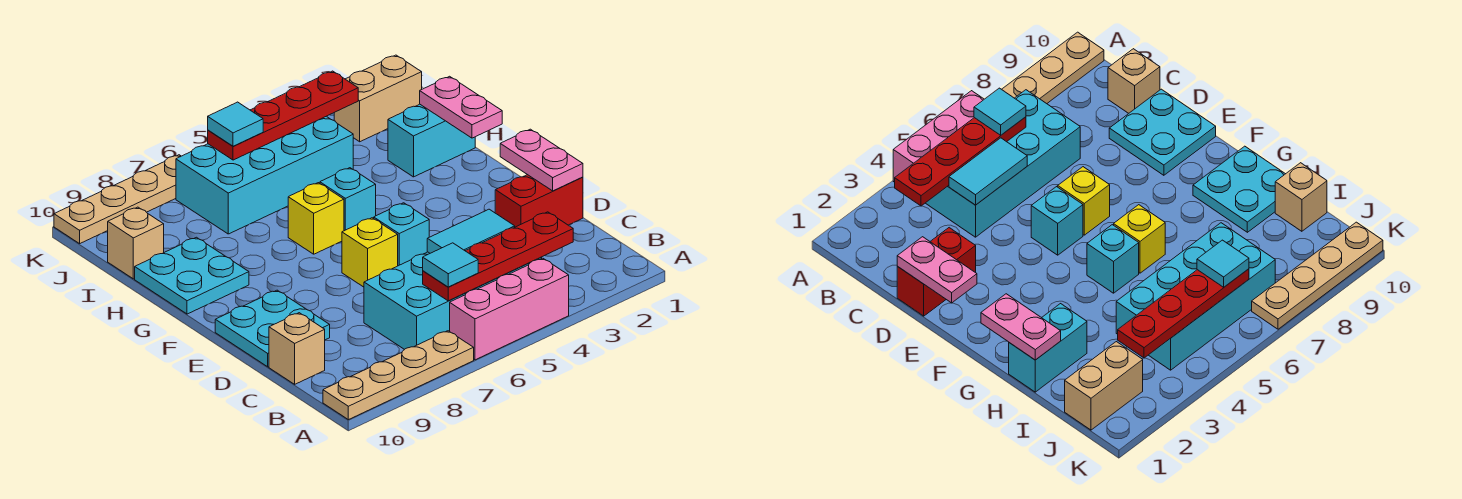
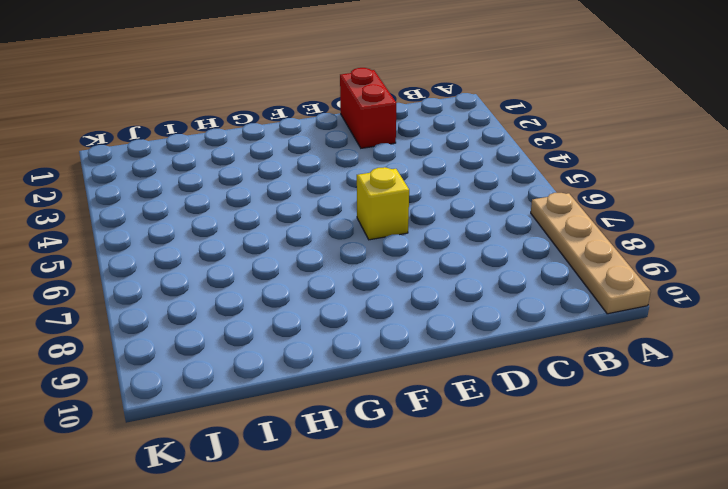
none -> pink brick A4:A6 level 1
none -> cyan brick B4:C7 level 1
none -> tan brick C10 level 1

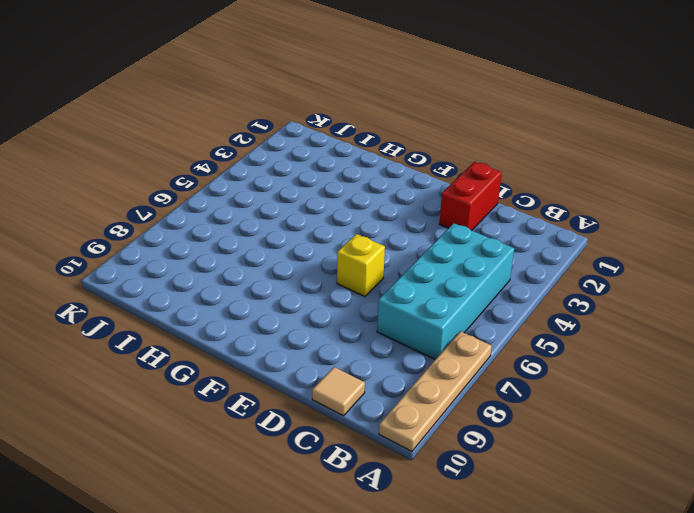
tan tile C10 level 1 -> tan brick C10 level 1
none -> pink brick A4:A6 level 1
none -> cyan plate D9:E10 level 1
none -> cyan brick E5 level 1

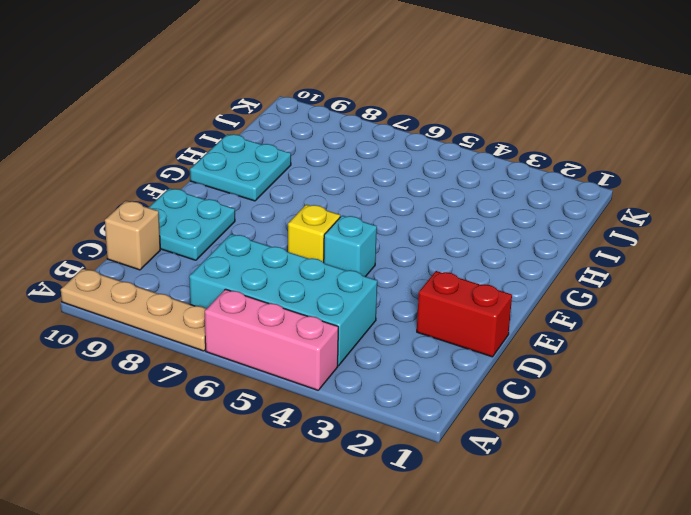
none -> cyan brick G5 level 1
none -> yellow brick G6 level 1
none -> cyan brick H1:H2 level 1

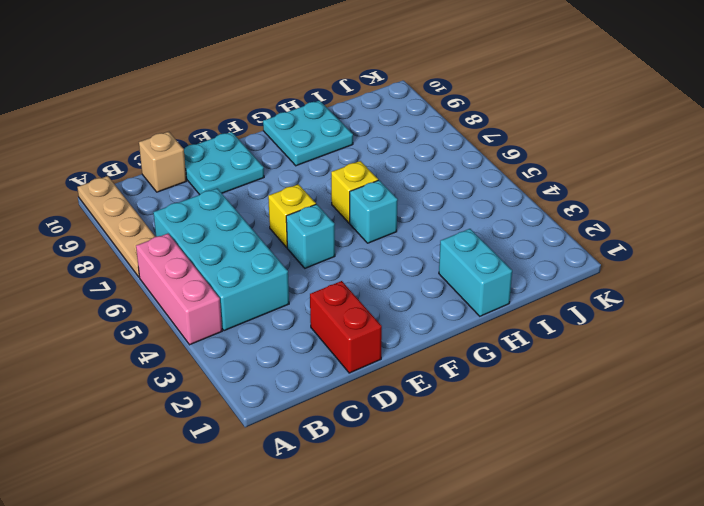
none -> cyan brick I4:J7 level 1
none -> tan brick I10 level 1
none -> tan brick J1:J2 level 1

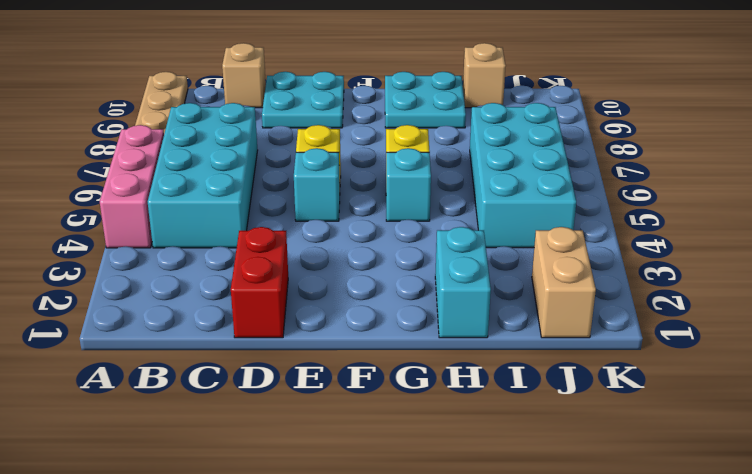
none -> tan plate K7:K10 level 1
none -> red plate B3:B6 level 2
none -> cyan tile C4:C5 level 2

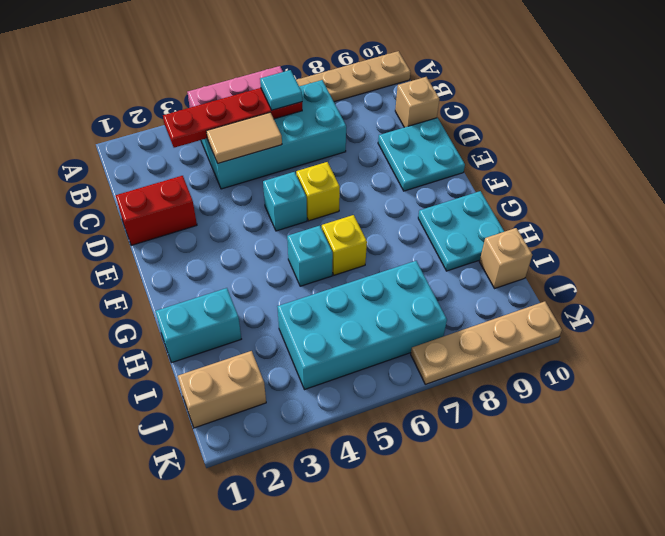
tan tile C4:C5 level 2 -> cyan tile C4:C5 level 2
none -> pink plate D1:E1 level 2
none -> pink plate G1:H1 level 2
none -> red plate J3:J6 level 2

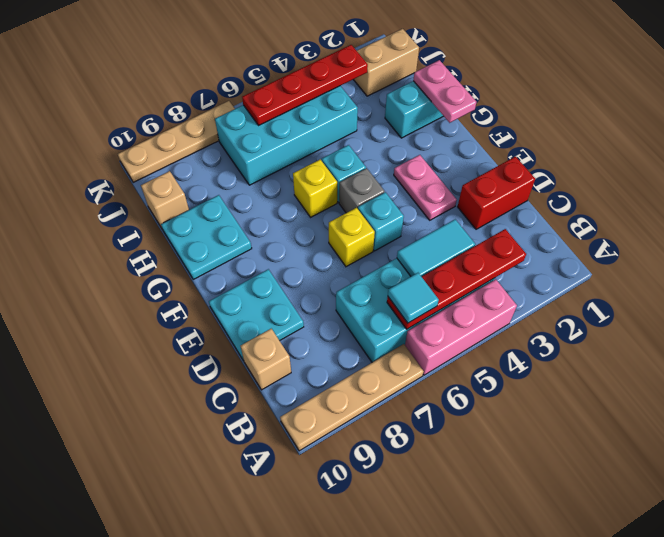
pink plate E3:F3 level 1 -> pink plate D1:E1 level 2
grey brick F5 level 1 -> none
none -> cyan tile J6 level 3

